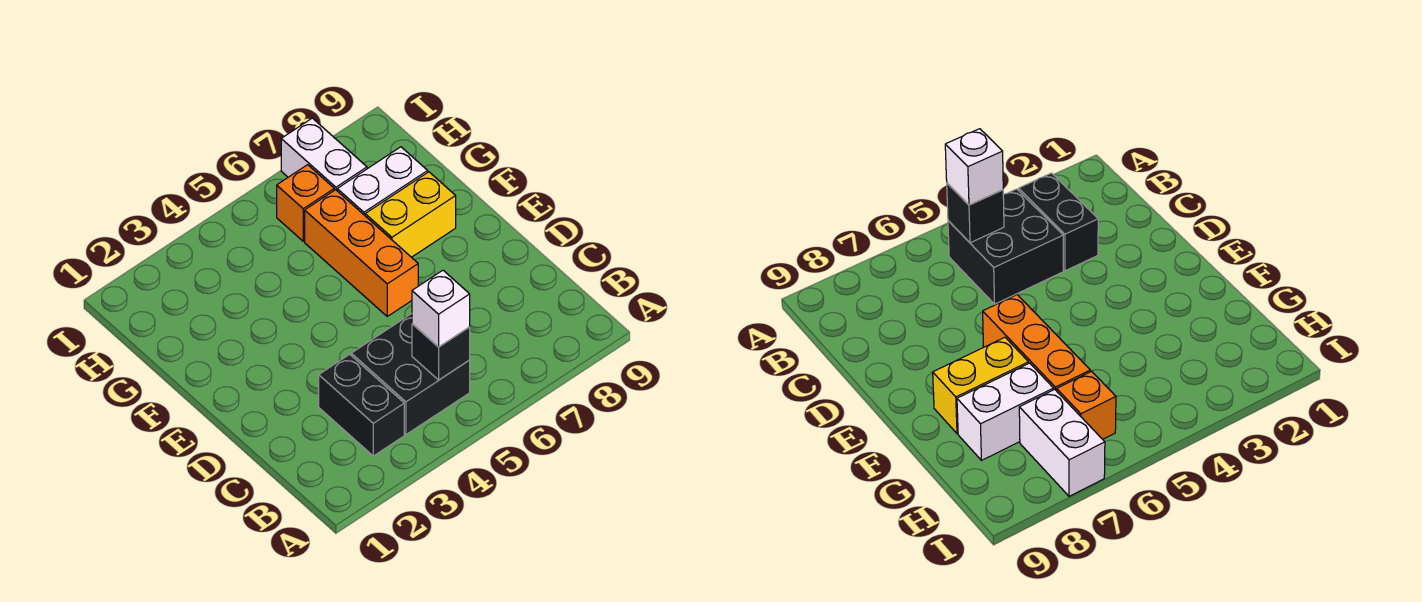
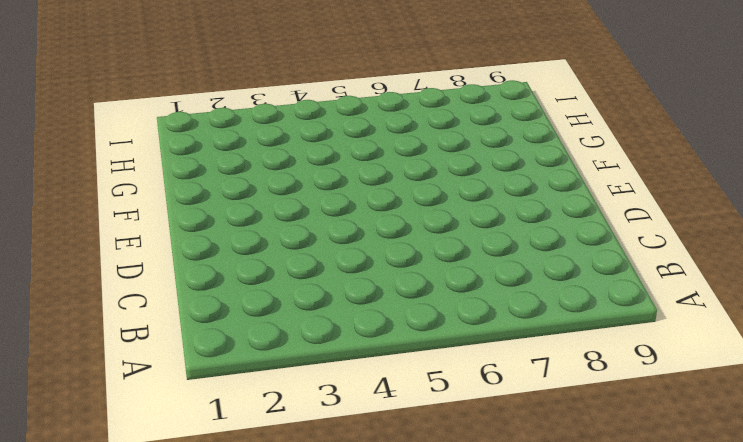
none -> black brick B3:C3 level 1
none -> black brick B4:C5 level 1

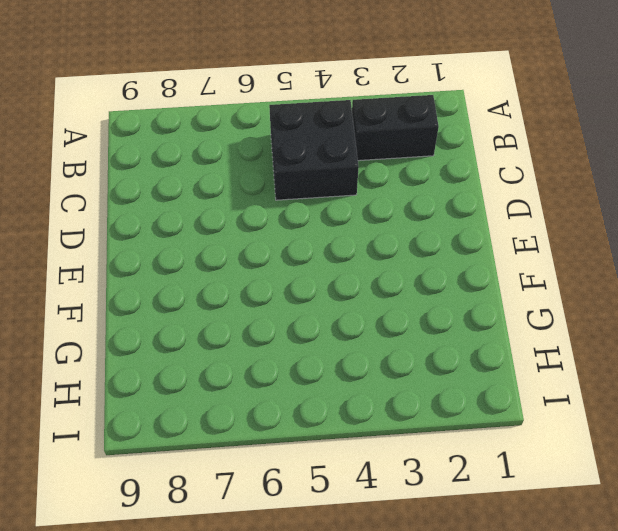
black brick B2:B3 level 1 -> black brick B3:C3 level 1
none -> orange brick E6:G6 level 1
none -> yellow brick F7:F8 level 1

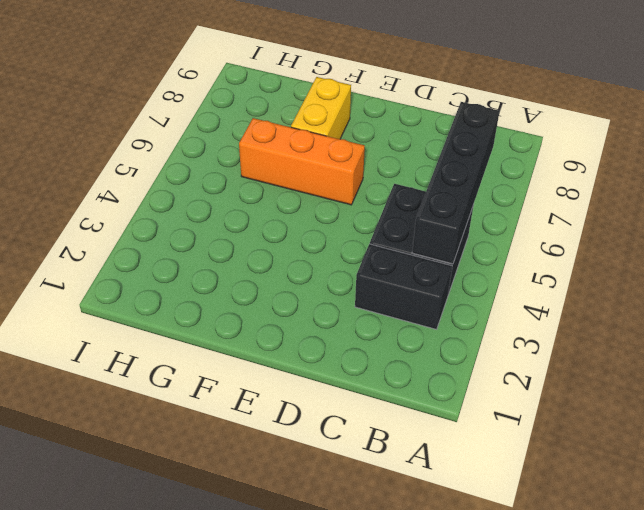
black brick B4:B7 level 2 -> black brick B5 level 2
none -> white brick G7:G8 level 1
none -> orange brick H6 level 1

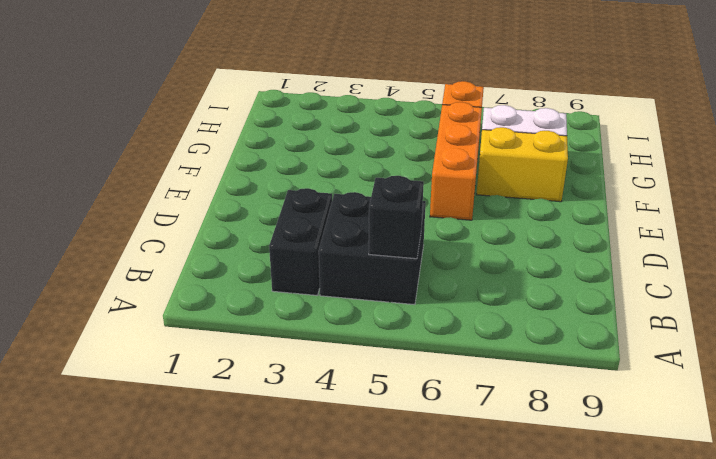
none -> white brick H7:I7 level 1
none -> white brick B5 level 3

